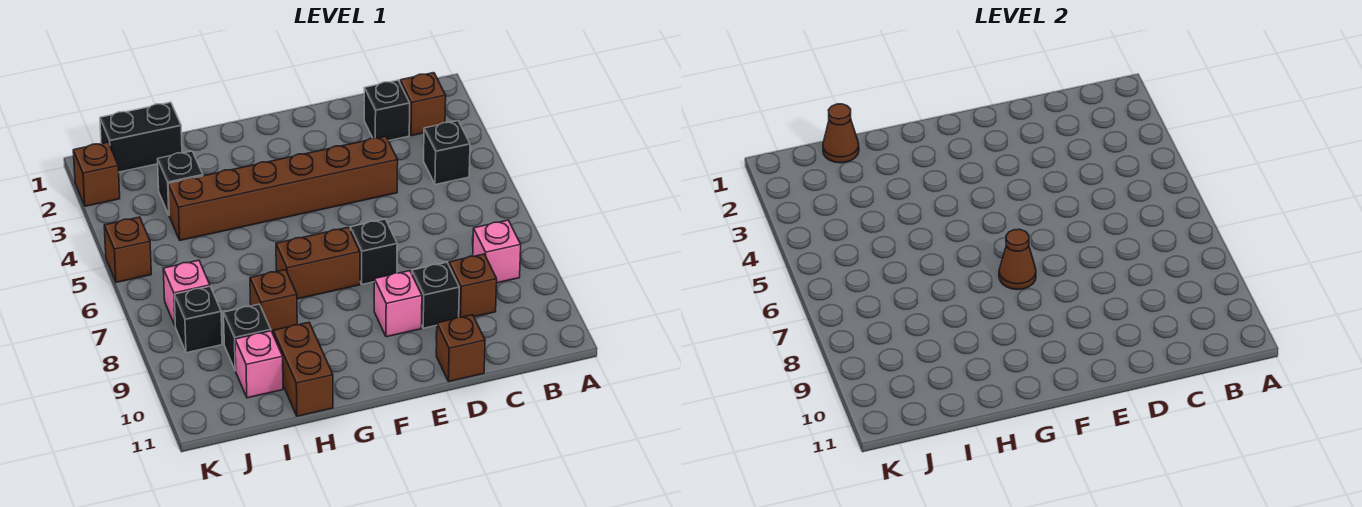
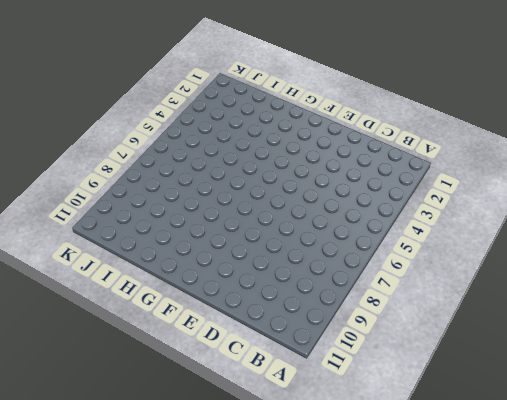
none -> brown brick B2 level 1
none -> black brick B4 level 1
none -> pink brick B8 level 1

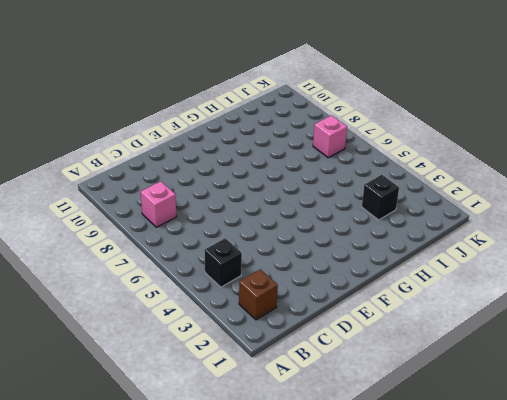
none -> black brick C2 level 1
none -> brown brick C9 level 1
none -> brown brick D4:I4 level 1

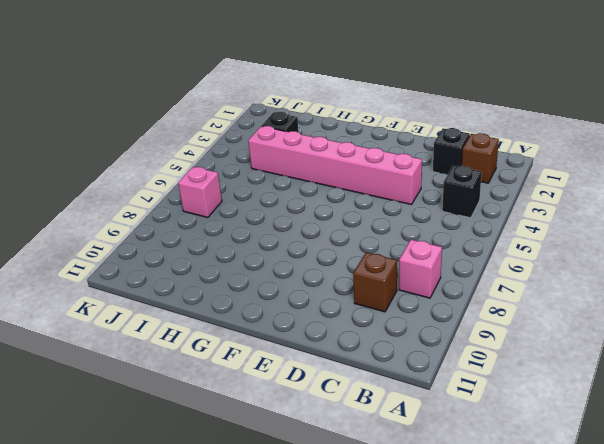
pink brick D4:I4 level 1 -> brown brick D4:I4 level 1
none -> black brick D9 level 1
none -> brown brick D11 level 1
none -> black brick E7 level 1

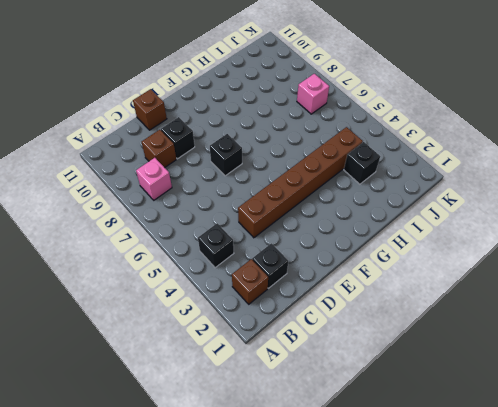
none -> pink brick E9 level 1
none -> brown brick F7:G7 level 1
none -> brown brick H8 level 1

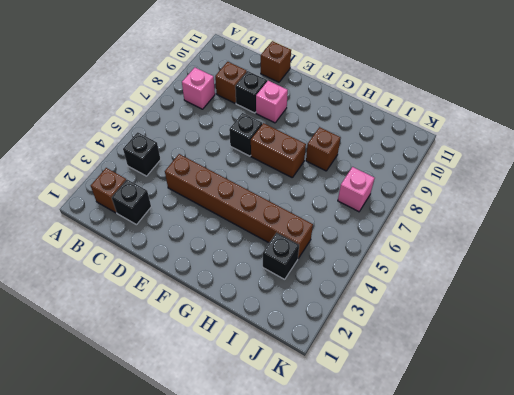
none -> brown brick H10:H11 level 1
none -> black brick I1:J1 level 1
none -> black brick I9 level 1

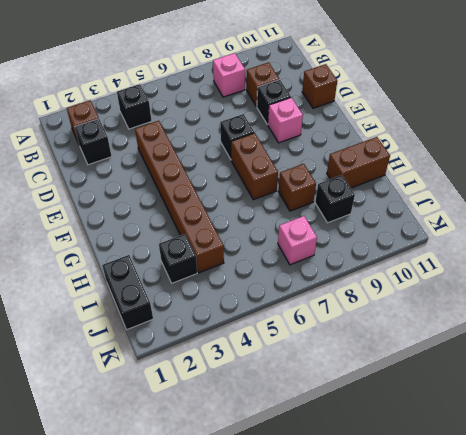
none -> pink brick I10 level 1
none -> black brick J8 level 1
none -> brown brick K2 level 1

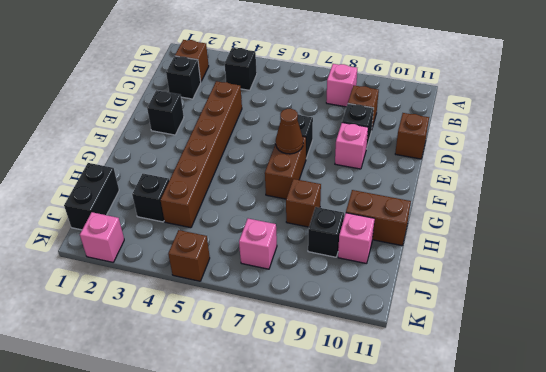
black brick E2 level 1 -> black brick J8 level 1
pink brick K2 level 1 -> brown brick K2 level 1
none -> brown cone I1 level 2

